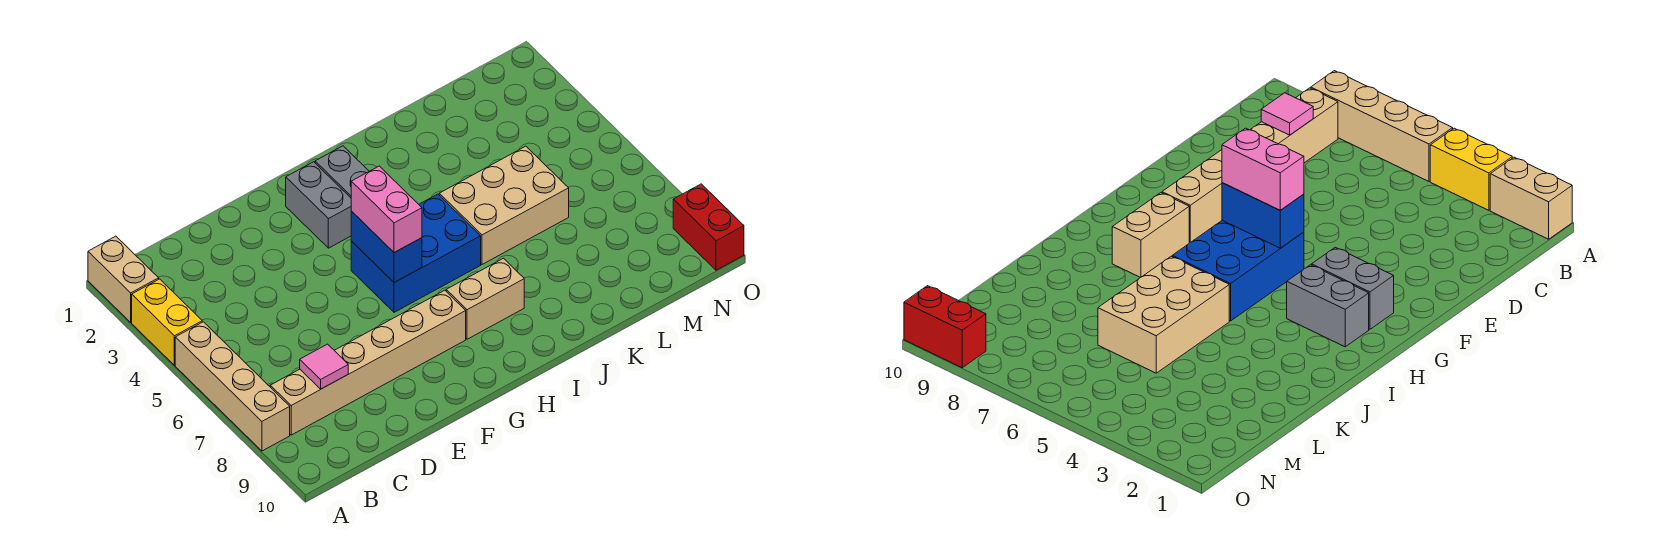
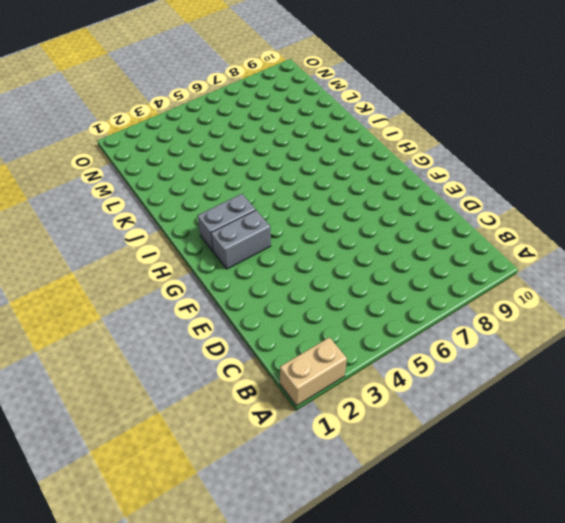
none -> yellow brick A3:A4 level 1
none -> tan brick A5:A8 level 1
none -> tan brick B8:G8 level 1

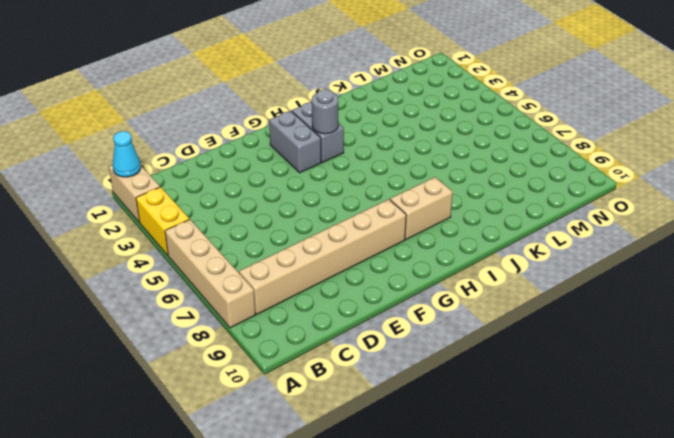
cyan cone A1 level 2 -> none
grey round brick H3 level 2 -> none
none -> blue brick G5:I6 level 1
none -> tan brick J5:L6 level 1
none -> red brick O9:O10 level 1

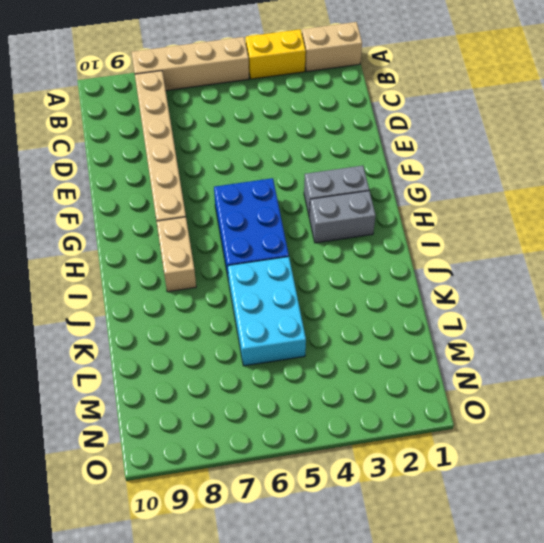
cyan brick J5:L6 level 1 -> tan brick J5:L6 level 1
none -> red brick O9:O10 level 1
none -> pink tile C8 level 2
none -> blue brick G5:G6 level 2

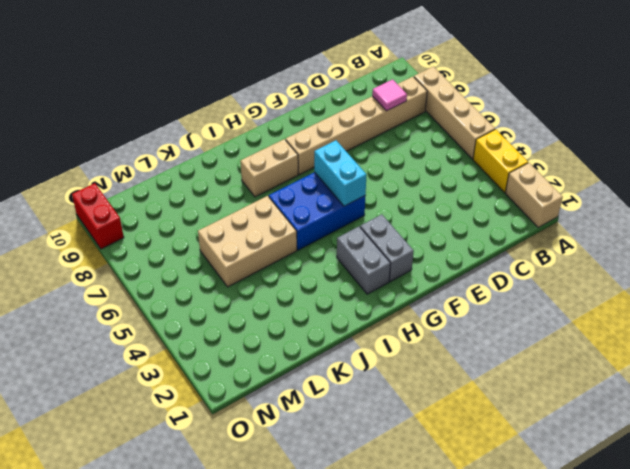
cyan brick G5:G6 level 2 -> blue brick G5:G6 level 2
none -> pink brick G5:G6 level 3

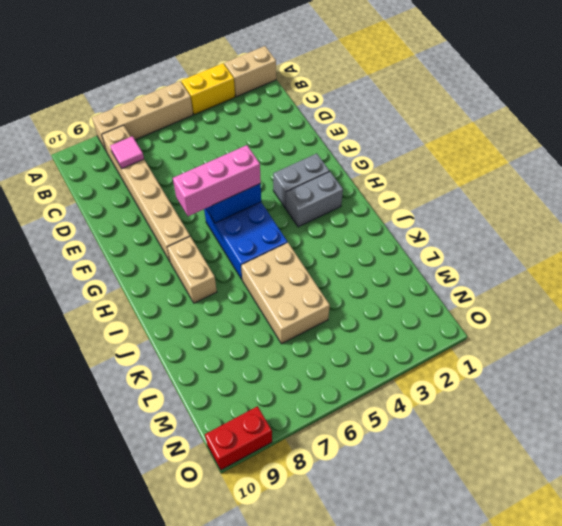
pink brick G5:G7 level 3 -> pink brick G5:G6 level 3

